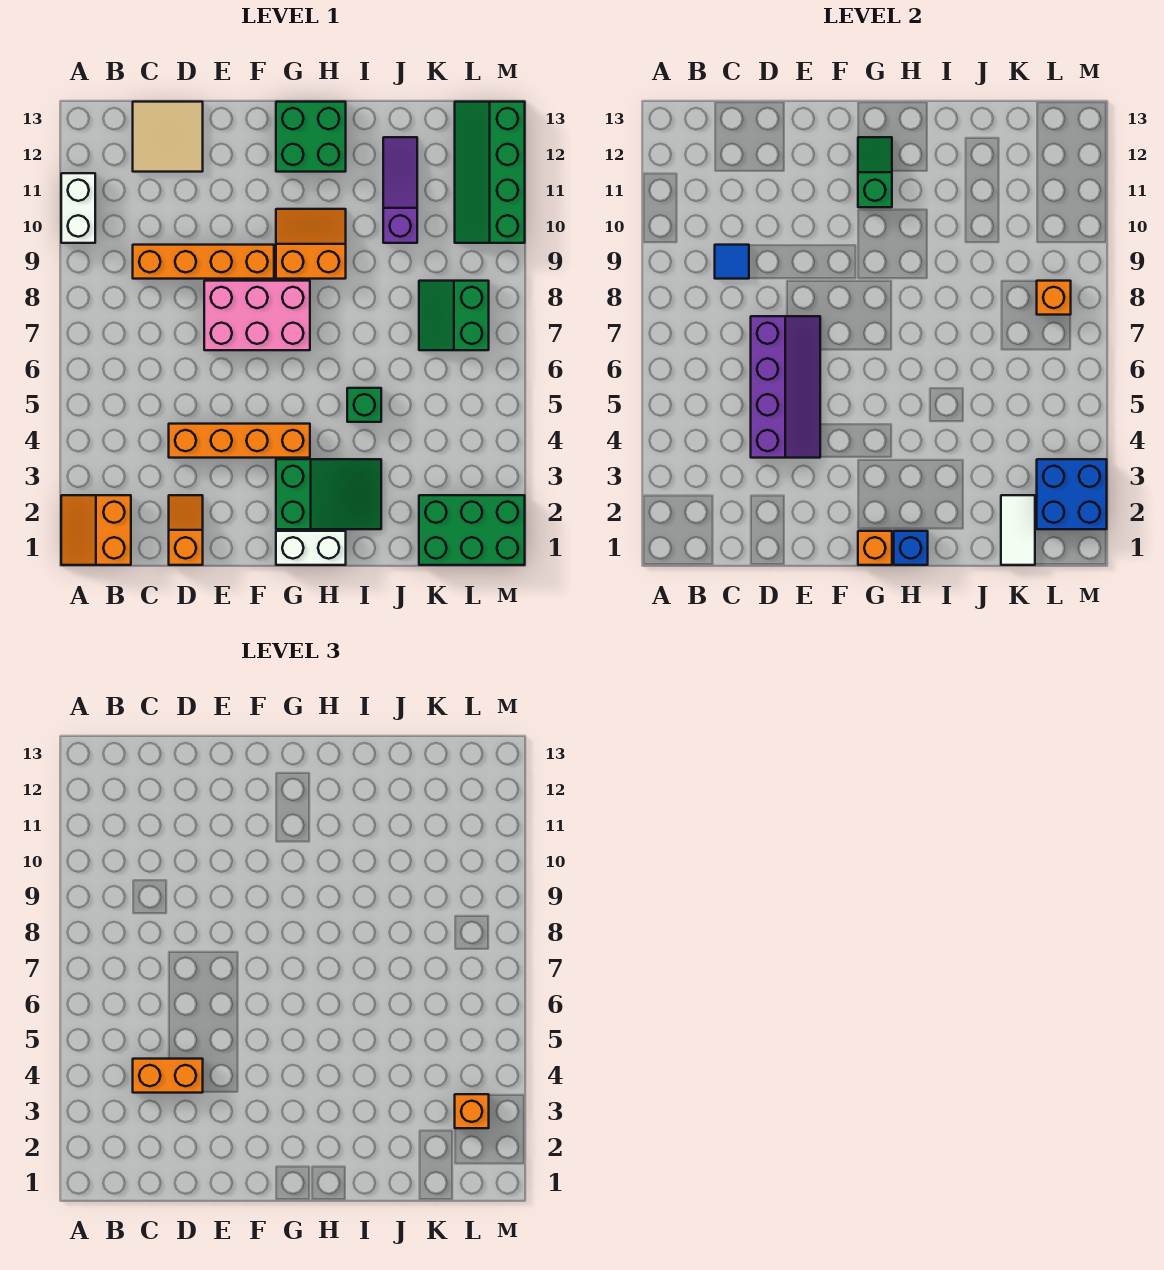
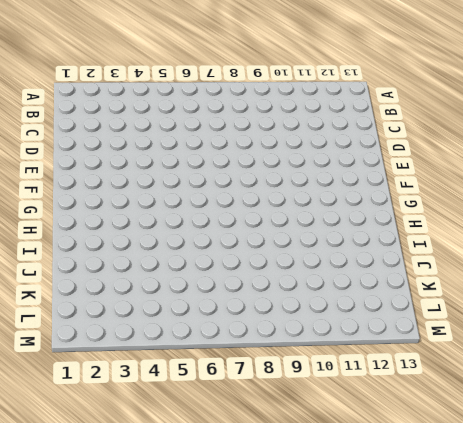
none -> orange slope A1:B2 level 1 top B
none -> white brick A10:A11 level 1
none -> orange brick C9:F9 level 1

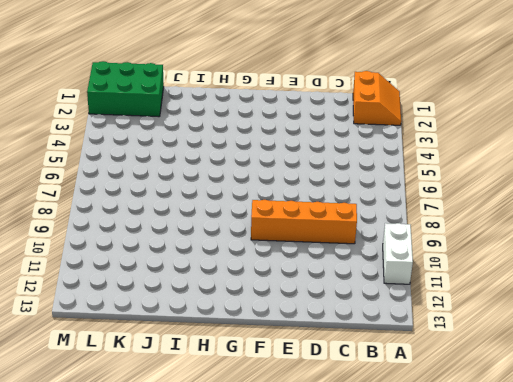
none -> tan tile C12:D13 level 1
none -> orange slope D1:D2 level 1 top 1
none -> orange brick D4:G4 level 1

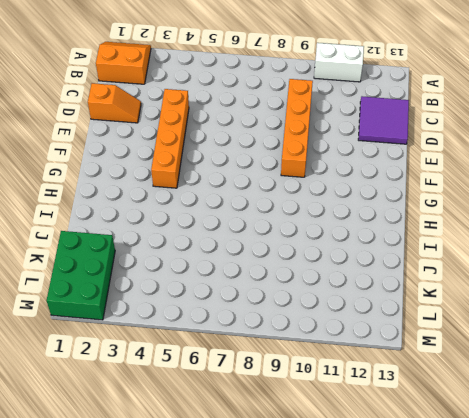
purple tile C12:D13 level 1 -> tan tile C12:D13 level 1
none -> pink brick E7:G8 level 1
none -> white brick G1:H1 level 1
none -> green slope G2:I3 level 1 top G

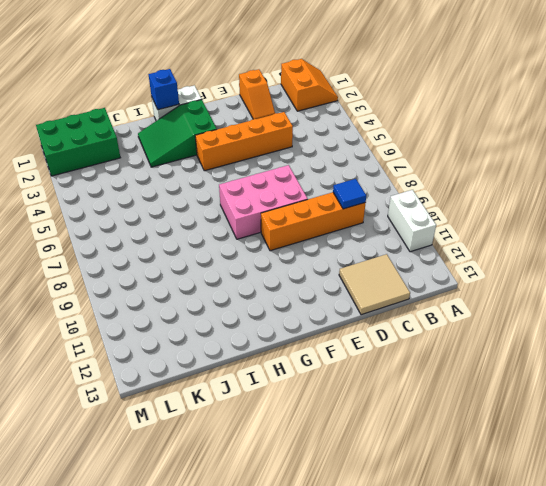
none -> orange slope G9:H10 level 1 top 9
none -> green brick G12:H13 level 1
none -> green brick I5 level 1

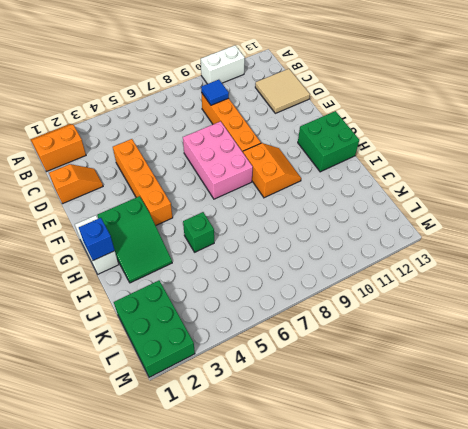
none -> purple slope J10:J12 level 1 top 10
none -> green slope K7:L8 level 1 top L
none -> green slope L10:M13 level 1 top M

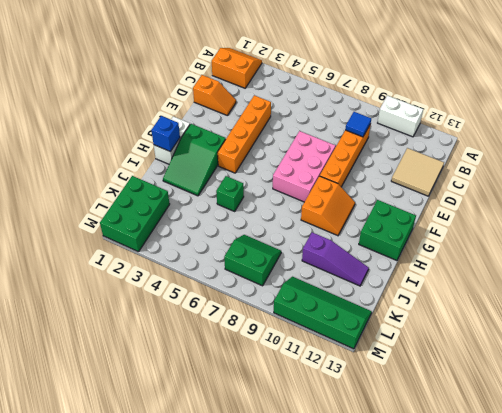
none -> purple slope D4:E7 level 2 top D
none -> orange brick G1 level 2
none -> green slope G11:G12 level 2 top 11

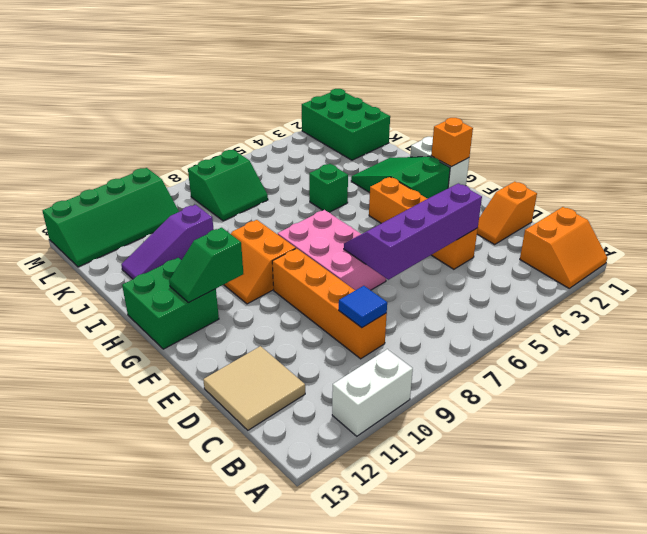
none -> blue brick H1 level 2
none -> white tile K1:K2 level 2
none -> blue brick L2:M3 level 2

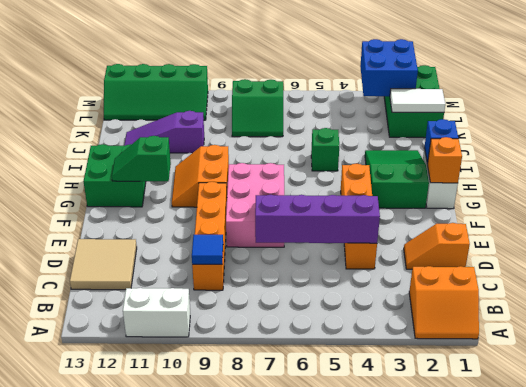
none -> orange brick L8 level 2
none -> orange brick C4:D4 level 3
none -> orange brick L3 level 3

